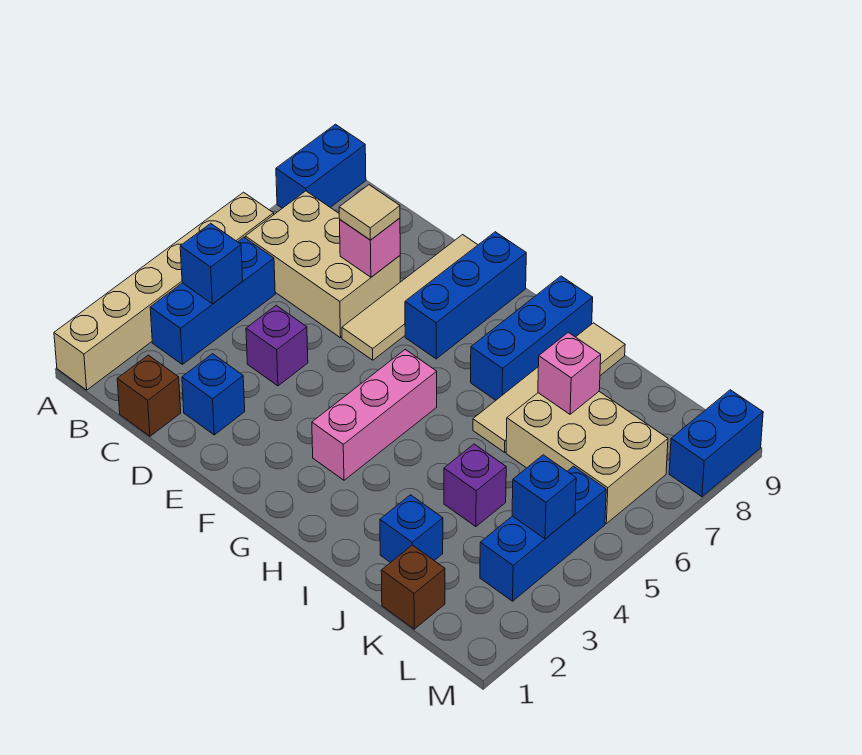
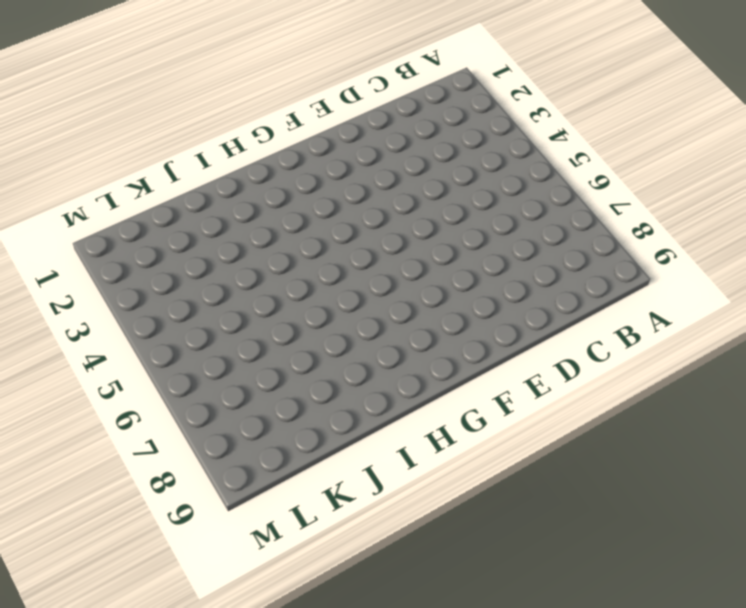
none -> tan brick A1:A6 level 1
none -> blue brick A8:A9 level 1
none -> blue brick B3:B5 level 1

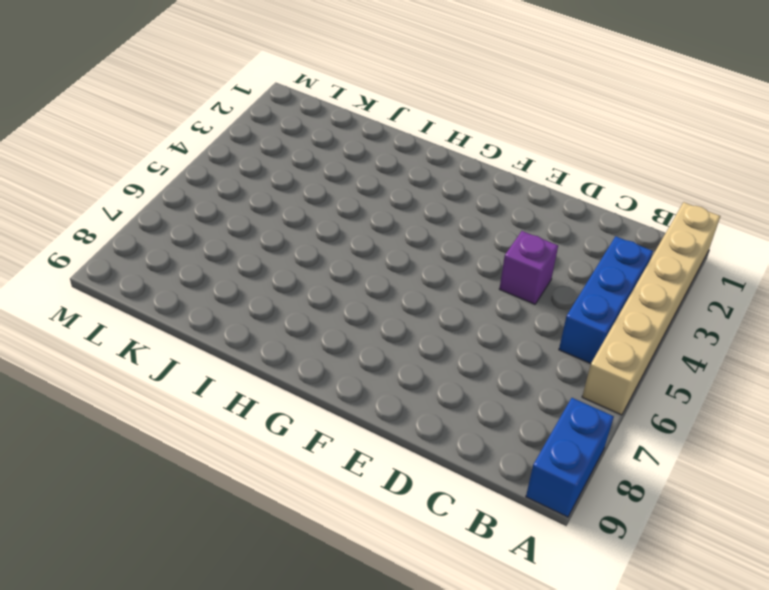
none -> tan brick B6:D7 level 1
none -> brown brick C1 level 1
none -> blue brick D2 level 1

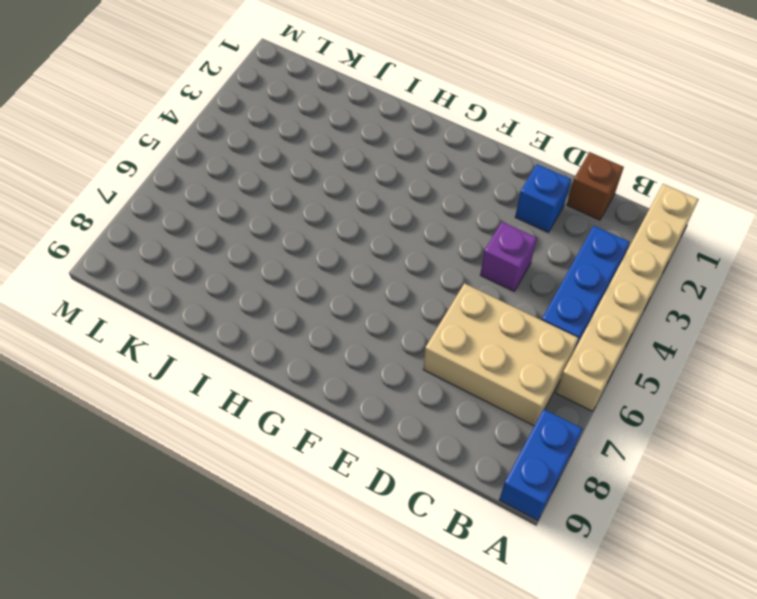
none -> tan tile E6:E9 level 1
none -> blue brick F7:F9 level 1
none -> pink brick G3:G5 level 1

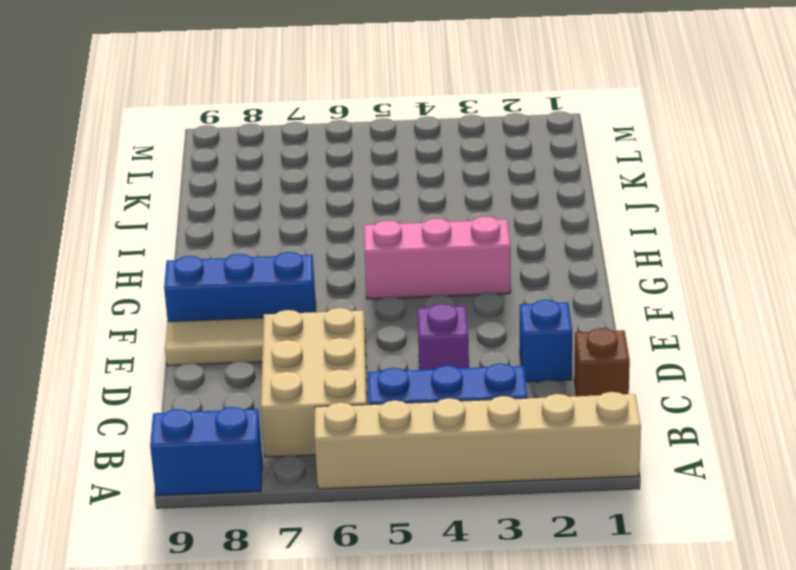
none -> blue brick H7:H9 level 1
none -> tan tile I6:I9 level 1
none -> blue brick J2 level 1

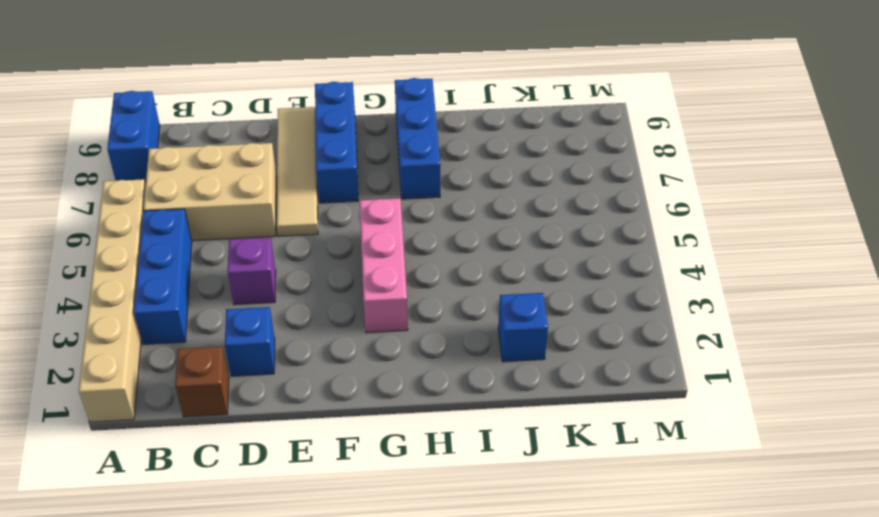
none -> tan tile I6:I9 level 1
none -> purple brick J4 level 1
none -> tan brick J6:L7 level 1

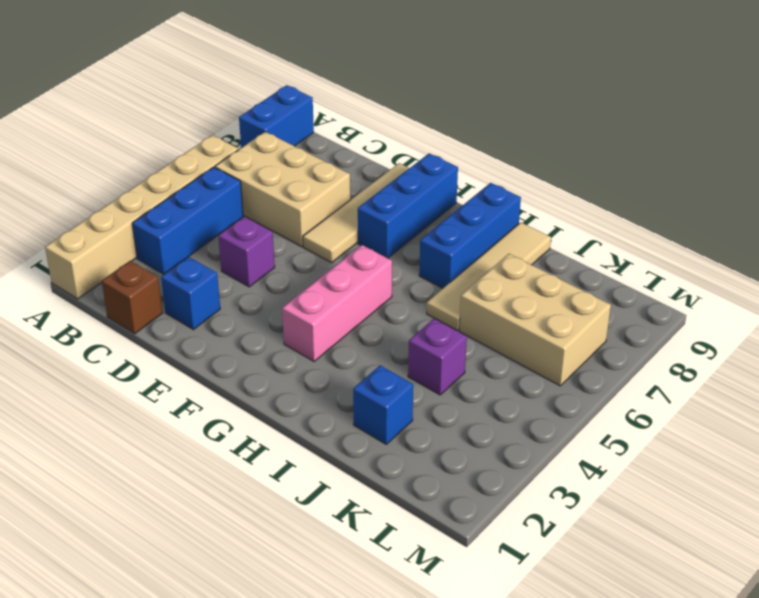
none -> brown brick K1 level 1
none -> blue brick L3:L5 level 1
none -> blue brick M8:M9 level 1

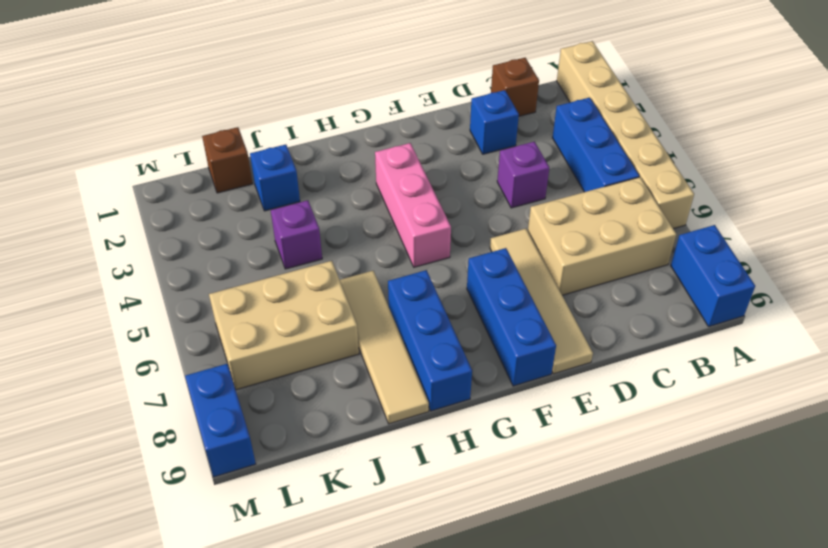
none -> blue brick L3:L5 level 1
none -> blue brick B4 level 2
none -> pink brick D7 level 2

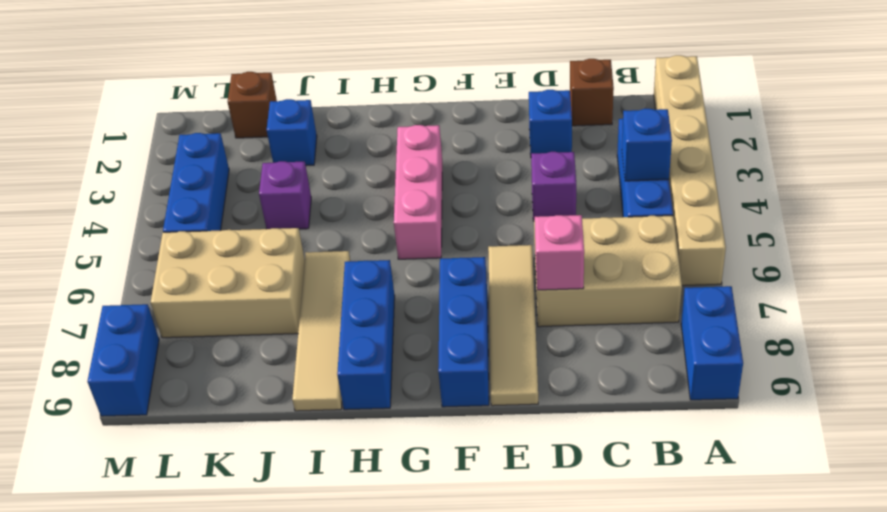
none -> pink brick J7 level 2
none -> blue brick L4 level 2
none -> tan tile D7 level 3

